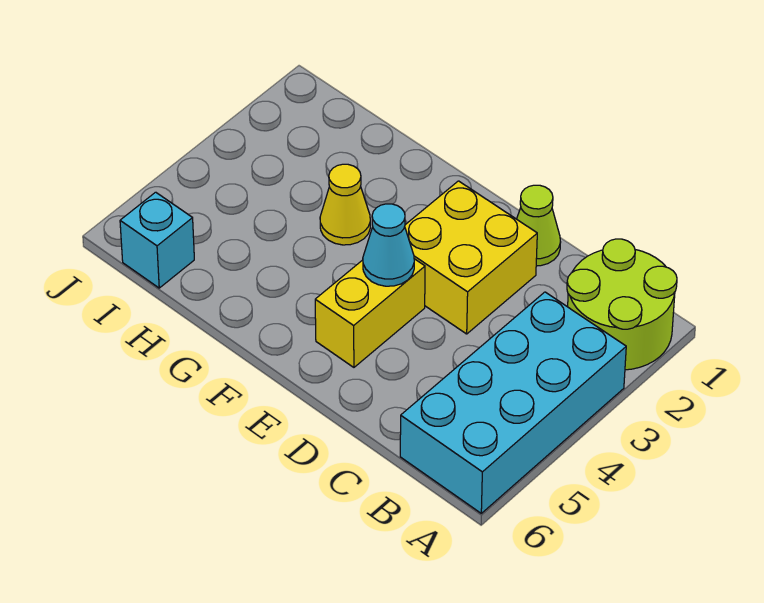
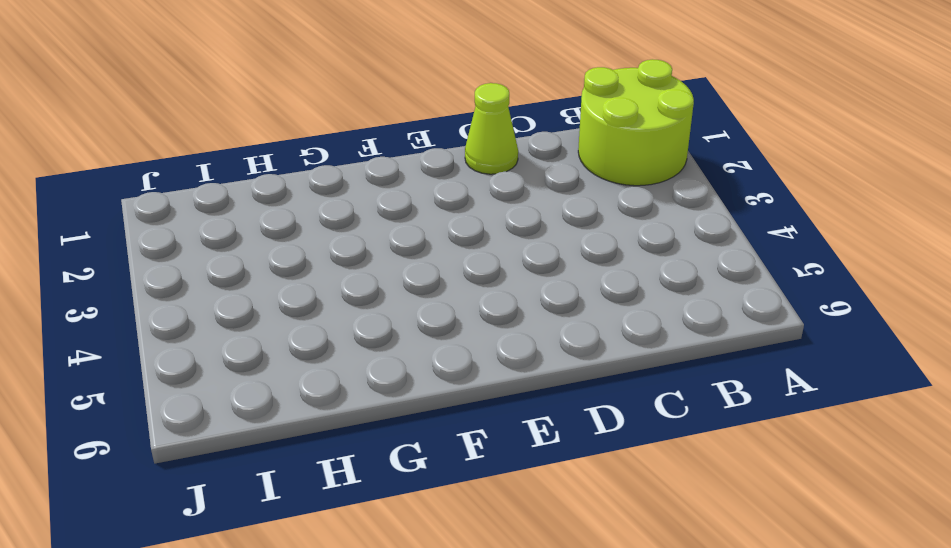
none -> cyan brick A3:B6 level 1
none -> yellow brick D2:E3 level 1

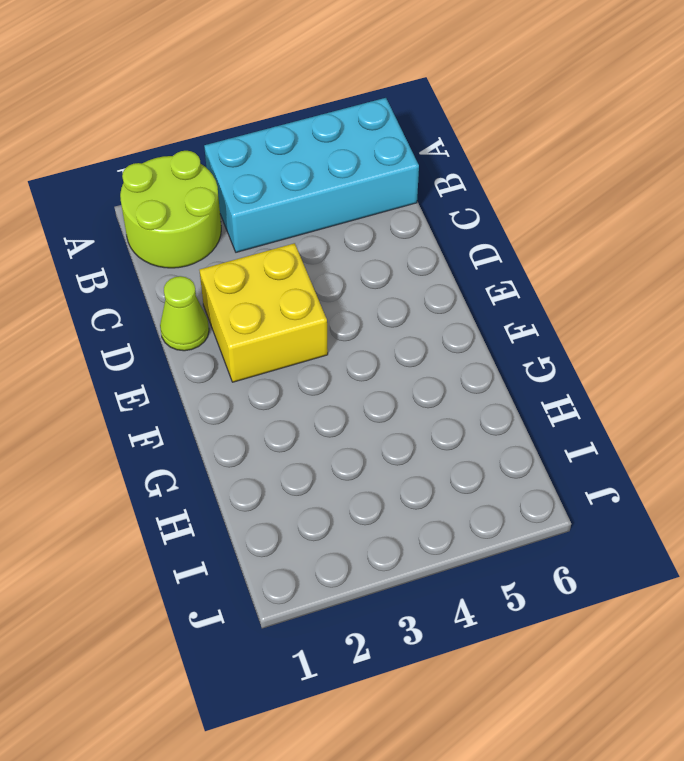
none -> yellow brick E4:E5 level 1
none -> yellow cone G3 level 1

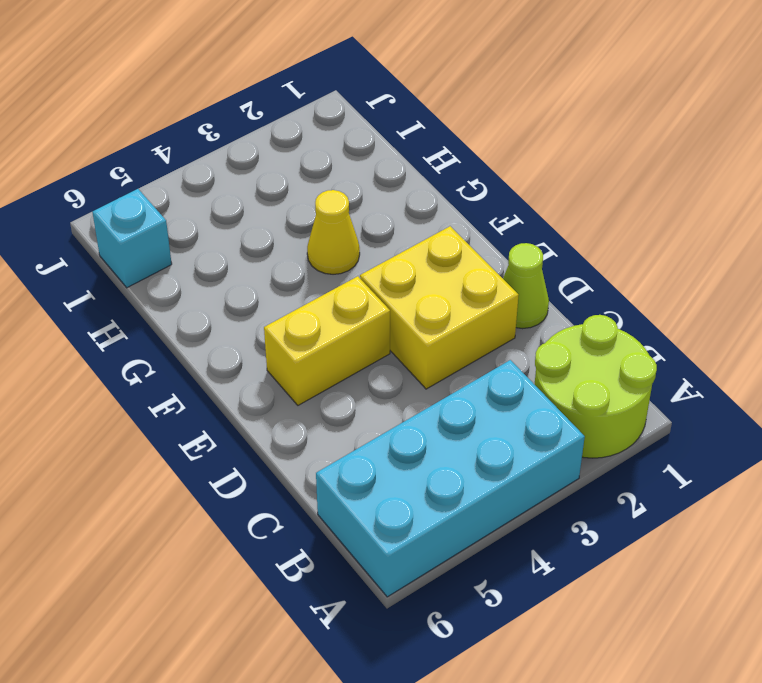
none -> cyan cone E4 level 2

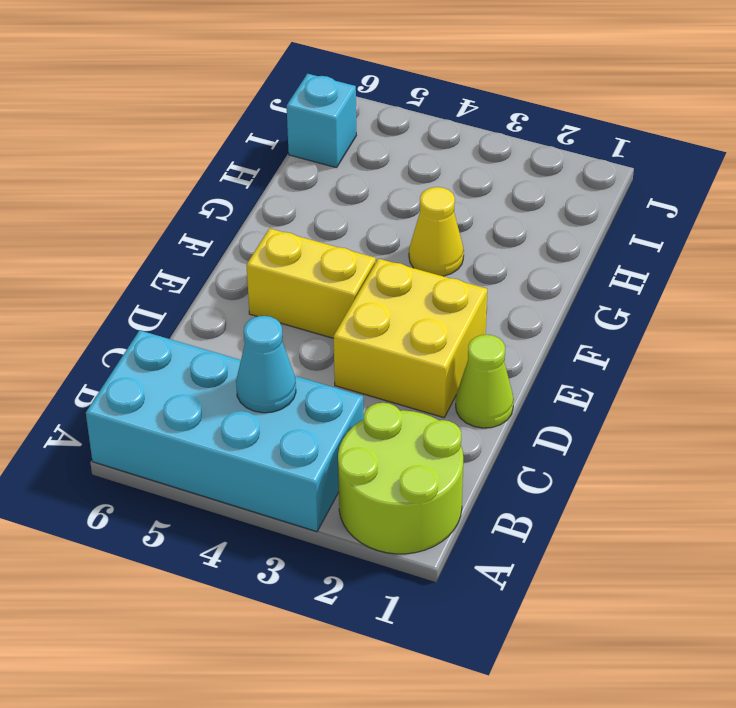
cyan cone B4 level 2 -> cyan cone E4 level 2

